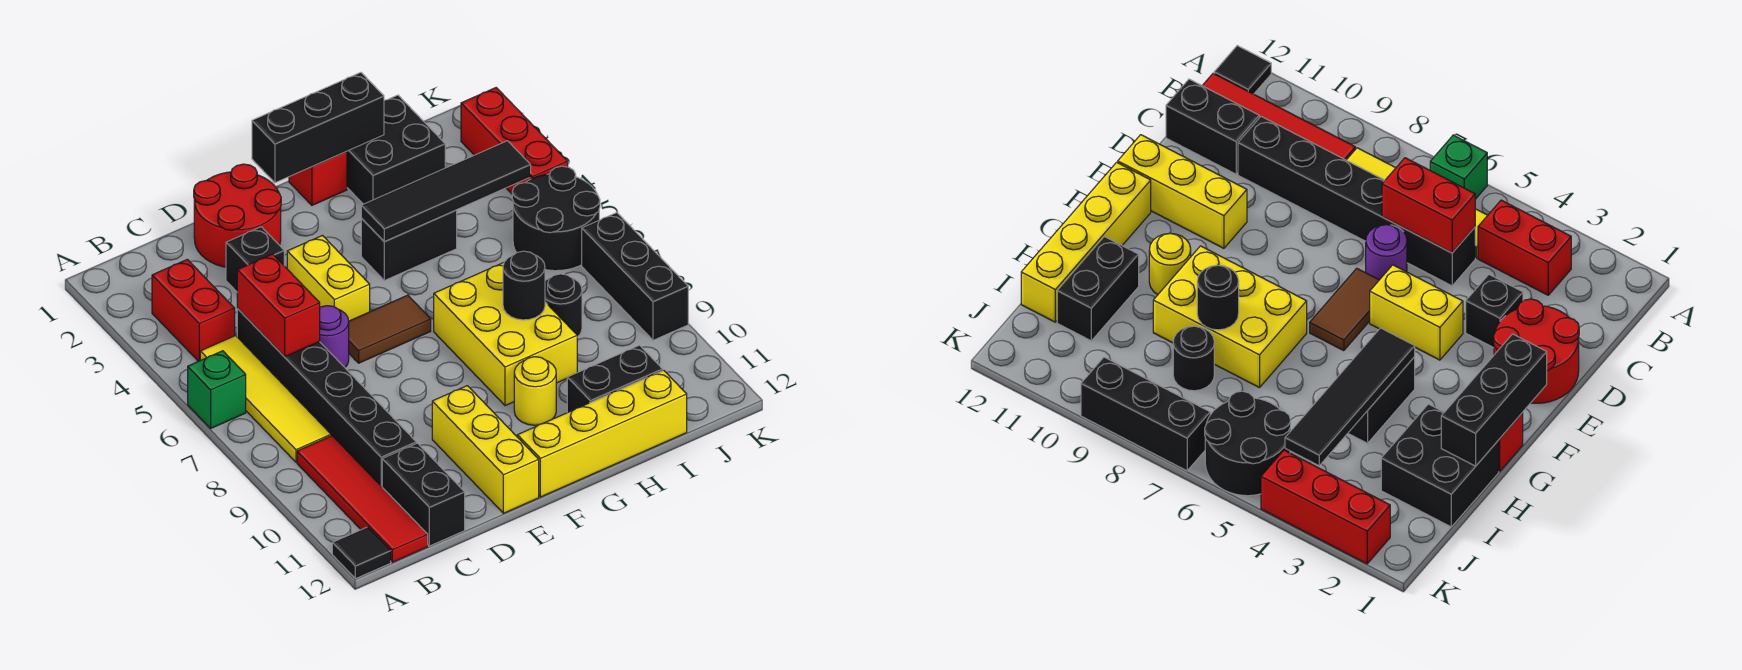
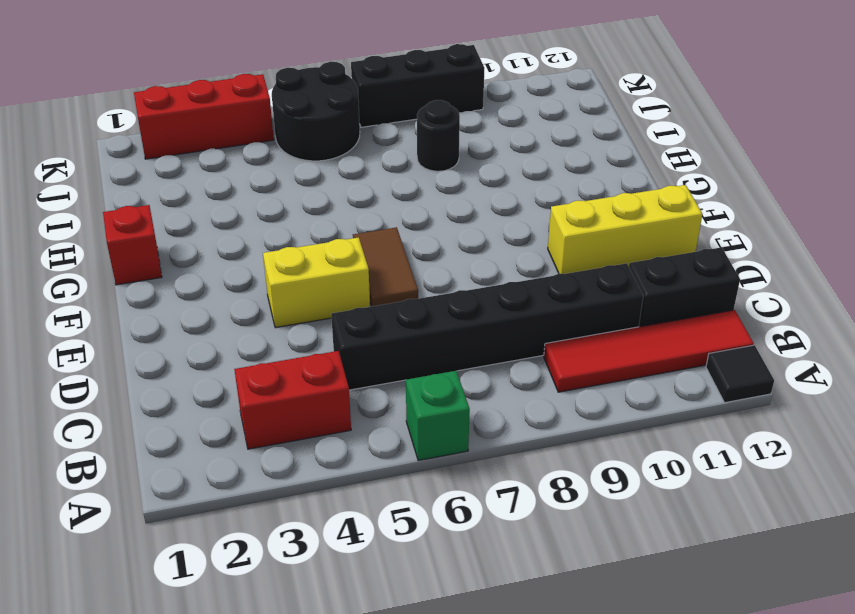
none -> yellow tile B5:B8 level 1
none -> red round brick D1:E2 level 1
none -> black brick D3 level 1

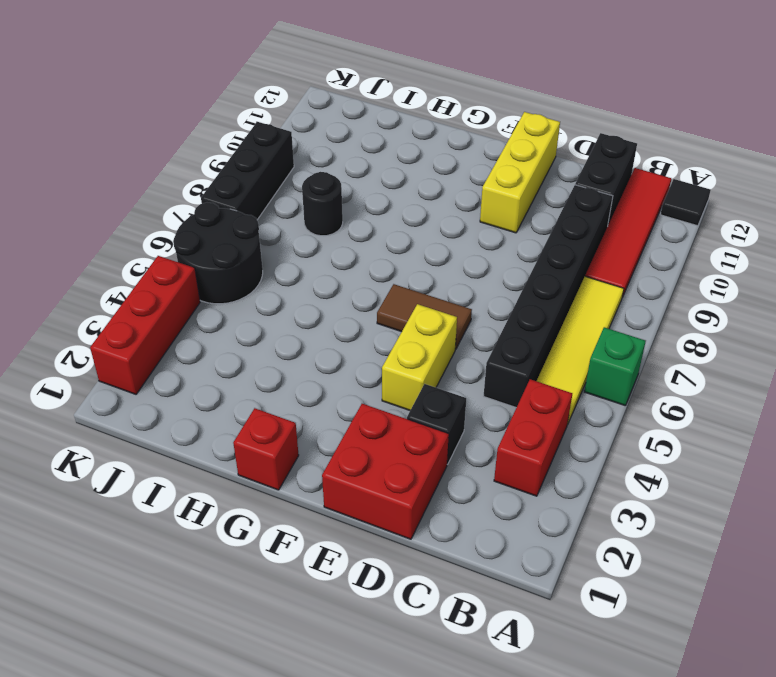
red brick D1:E2 level 1 -> red round brick D1:E2 level 1
none -> purple round brick D6 level 1
none -> yellow brick F12:I12 level 1
none -> black brick G4:H4 level 1

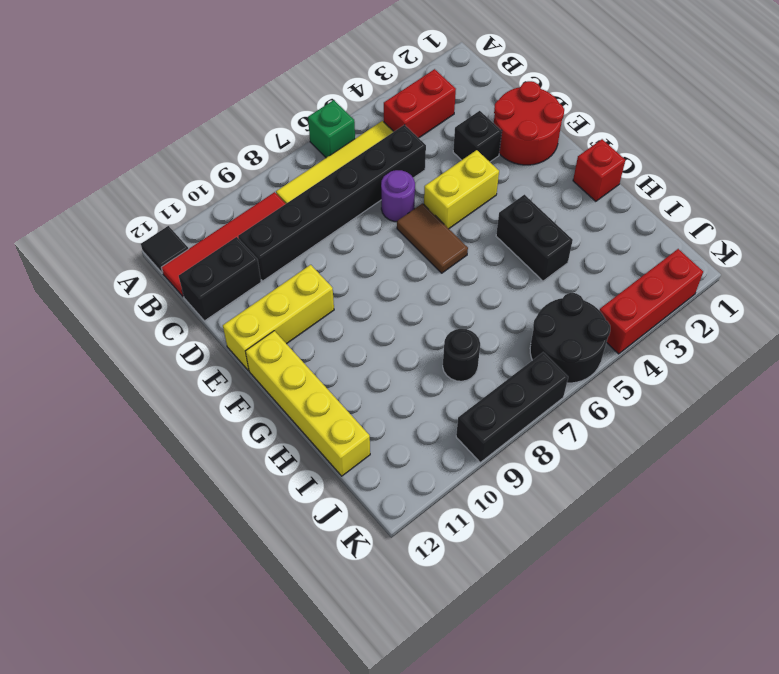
none -> yellow brick G7:H9 level 1
none -> yellow round brick G10 level 1
none -> black brick H1:I2 level 1

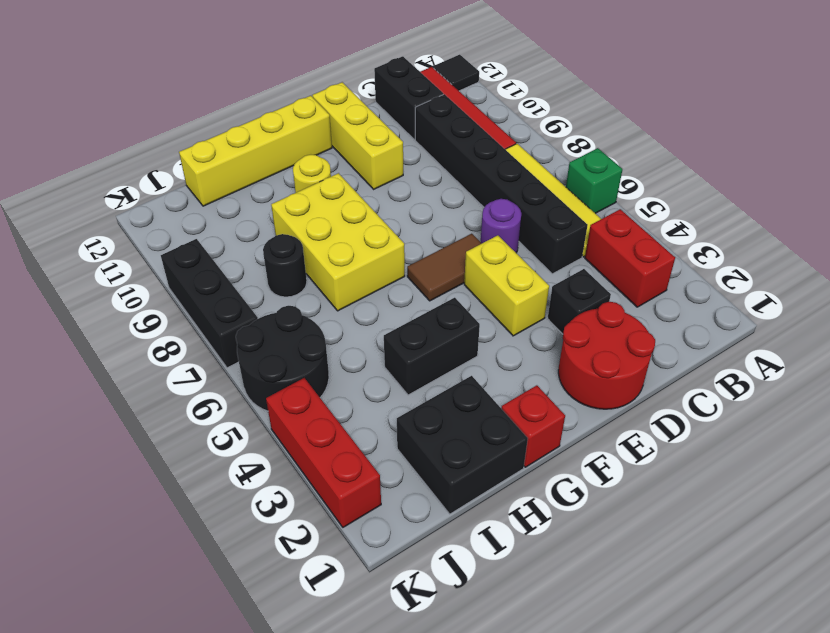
none -> black brick H11:I11 level 1
none -> red brick C5:C6 level 2
none -> black brick F1:H1 level 2

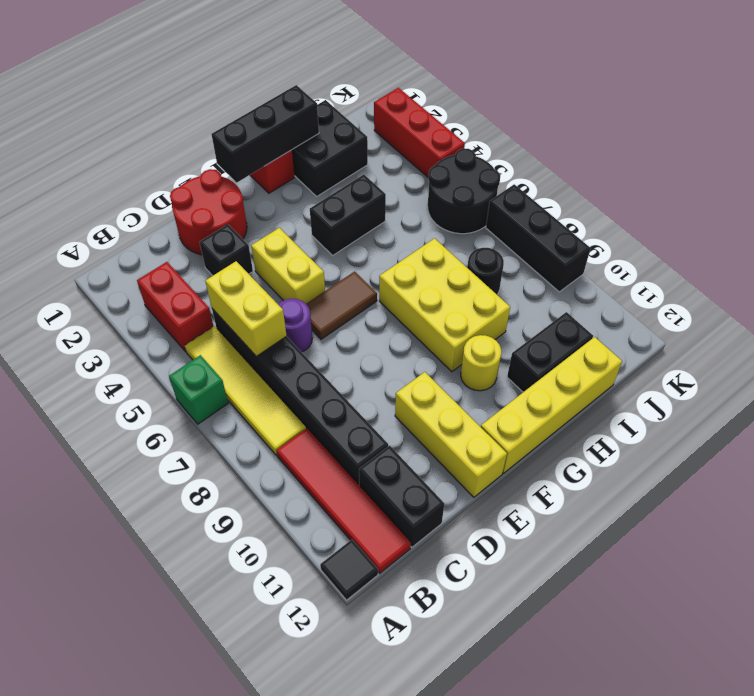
yellow brick C5:C6 level 2 -> red brick C5:C6 level 2
none -> black tile G4:J4 level 2
none -> black round brick H8 level 2

